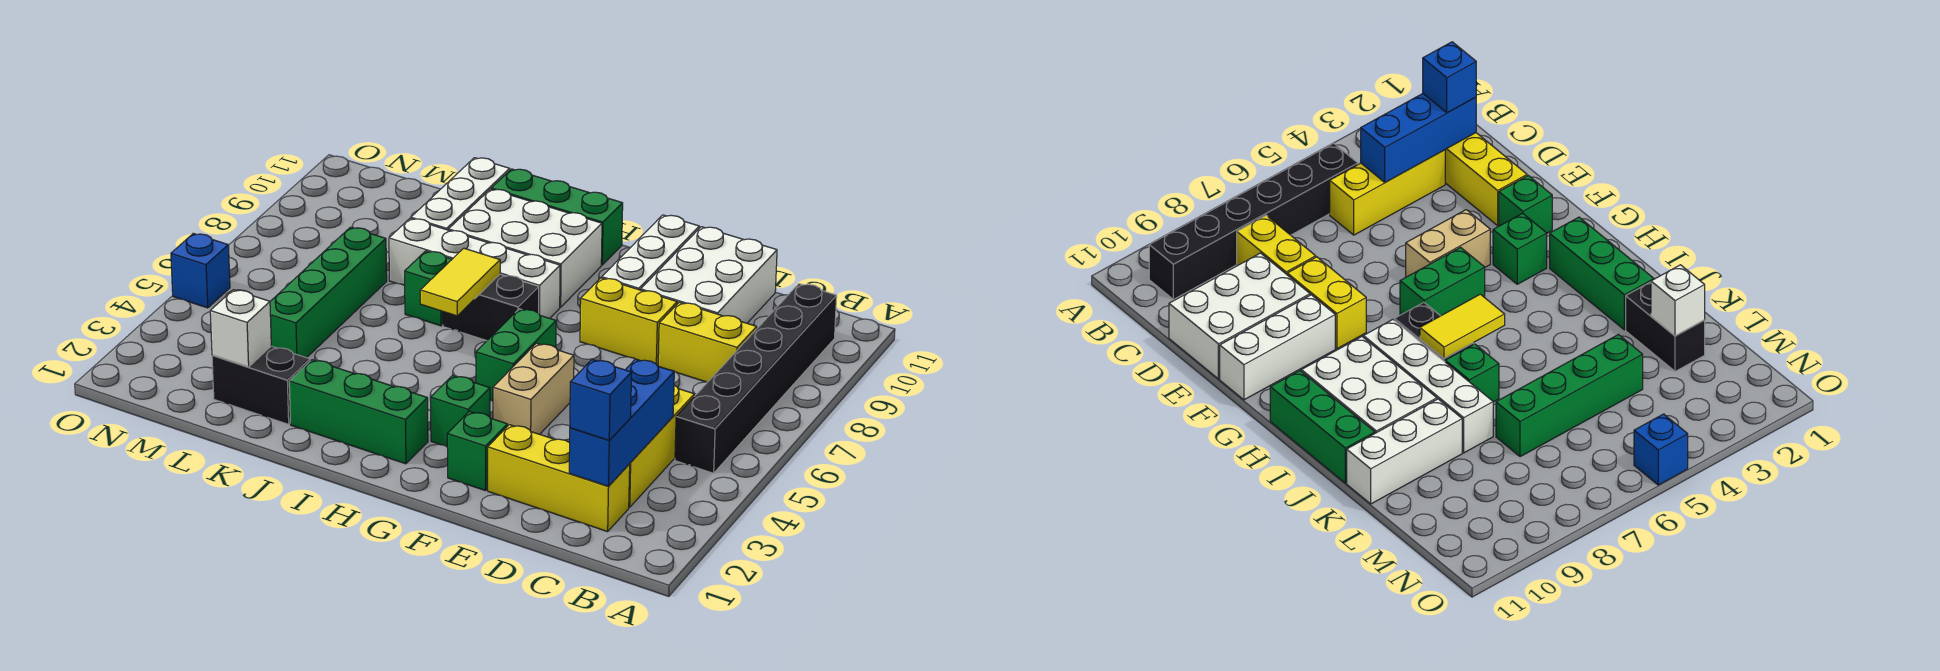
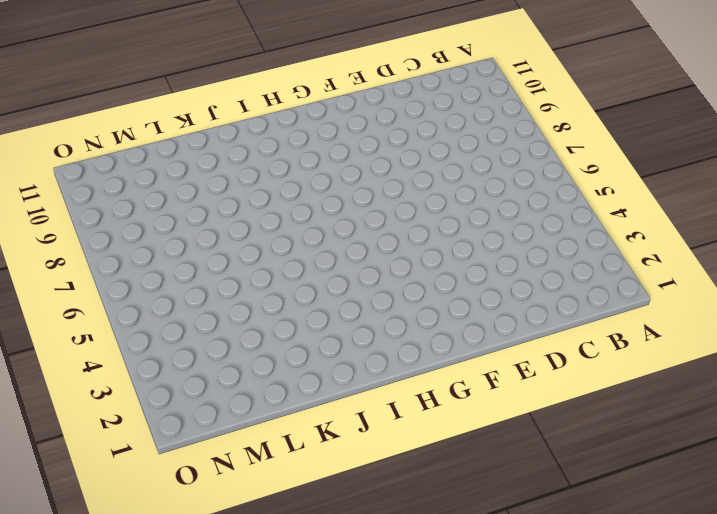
none -> black brick B5:B10 level 1
none -> yellow brick C2:E2 level 1
none -> yellow brick C3:C5 level 1

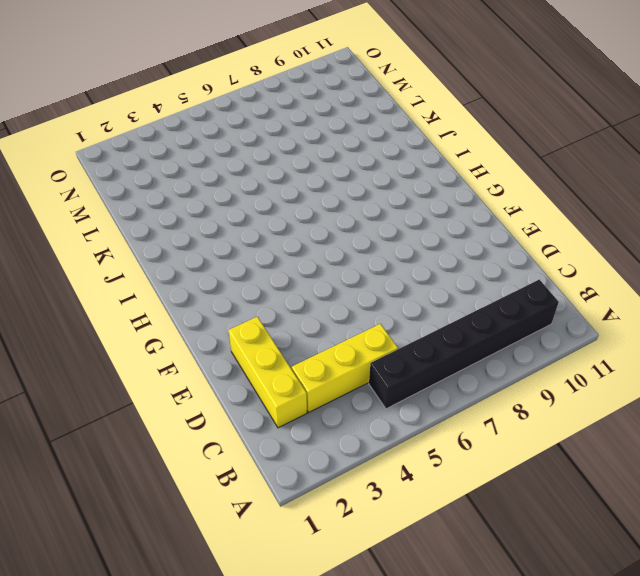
none -> yellow brick C8:D8 level 1
none -> white brick D9:E11 level 1
none -> yellow brick E8:F8 level 1

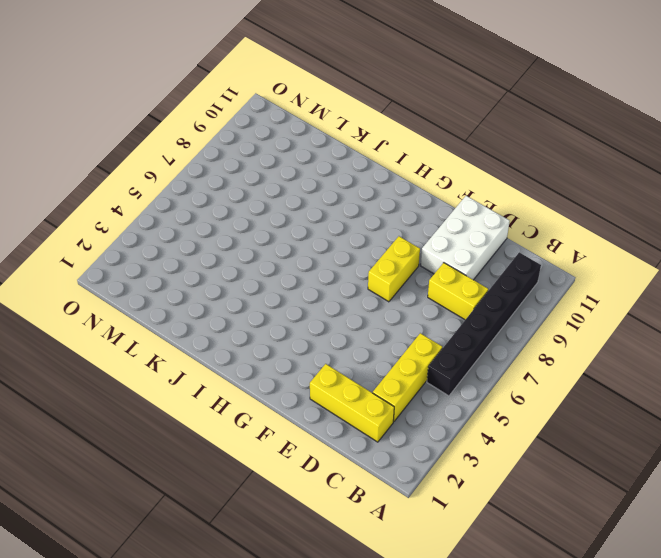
yellow brick F7:F8 level 1 -> yellow brick E8:F8 level 1
none -> green brick F2 level 1
none -> tan brick F4:F5 level 1
none -> white brick F9:F11 level 1

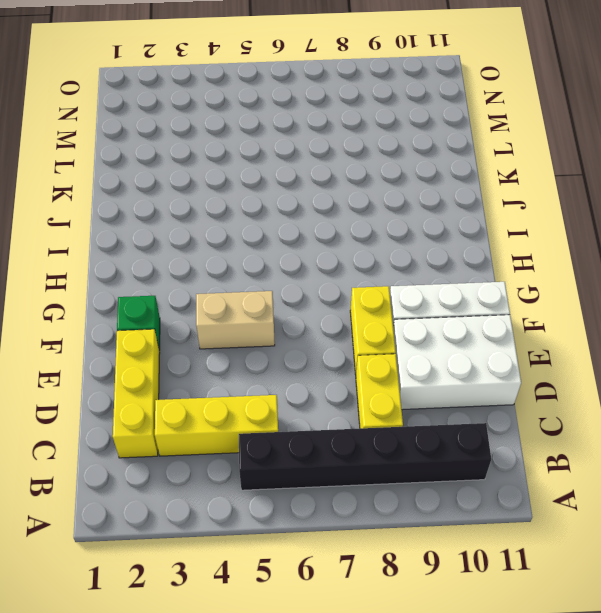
none -> green brick G3 level 1
none -> green brick G5:G6 level 1
none -> green brick H2:J2 level 1

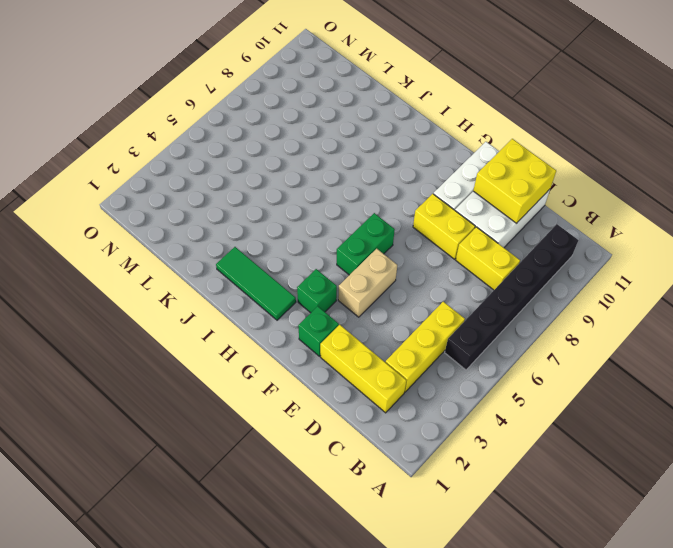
yellow brick D10:E11 level 2 -> none
green tile H2:J2 level 1 -> green brick H2:J2 level 1
none -> black brick H7:I7 level 1
none -> white brick H8:K8 level 1
none -> white brick H9:J10 level 1

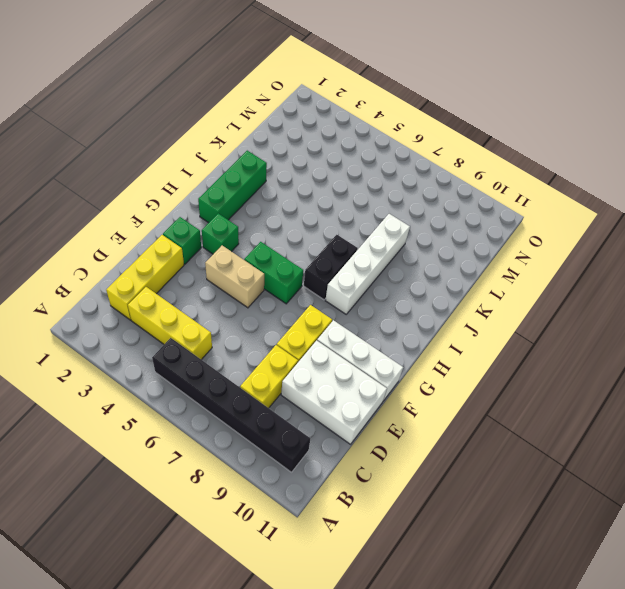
none -> white brick H9:J10 level 1
none -> green brick H11:J11 level 1
none -> green brick J7 level 1

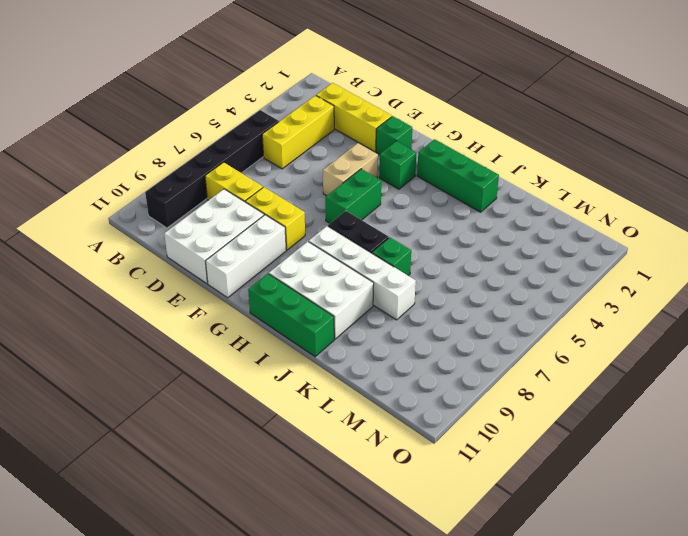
none -> black brick K2:L2 level 1
none -> white brick K9:K11 level 1
none -> green brick L4:L7 level 1

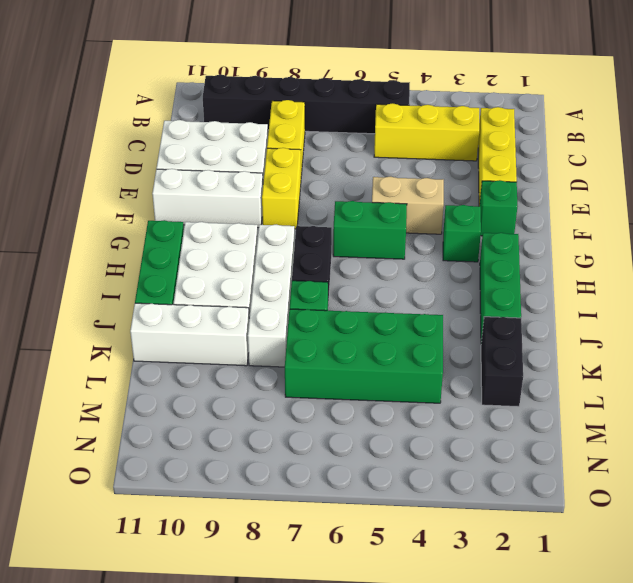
green brick K4:L7 level 1 -> green brick L4:L7 level 1
none -> blue brick O5 level 1
none -> blue brick C2:C4 level 2
none -> yellow tile I6:I7 level 2

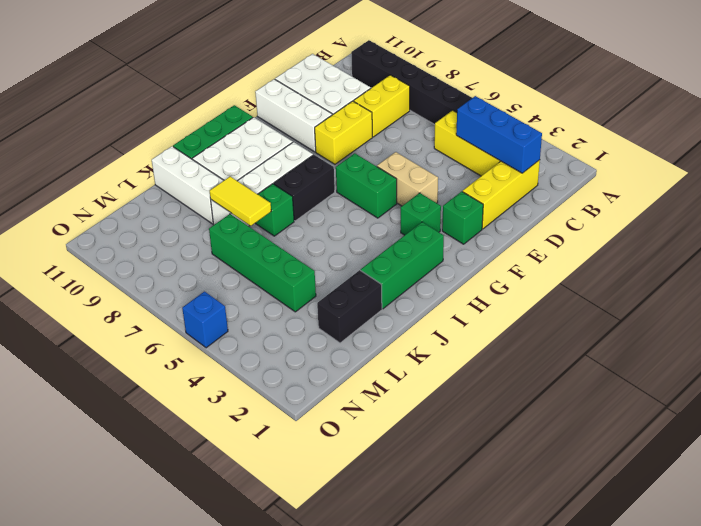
yellow tile K7:K8 level 2 -> yellow tile I6:I7 level 2
none -> white brick L2 level 2
none -> blue brick C2 level 3

